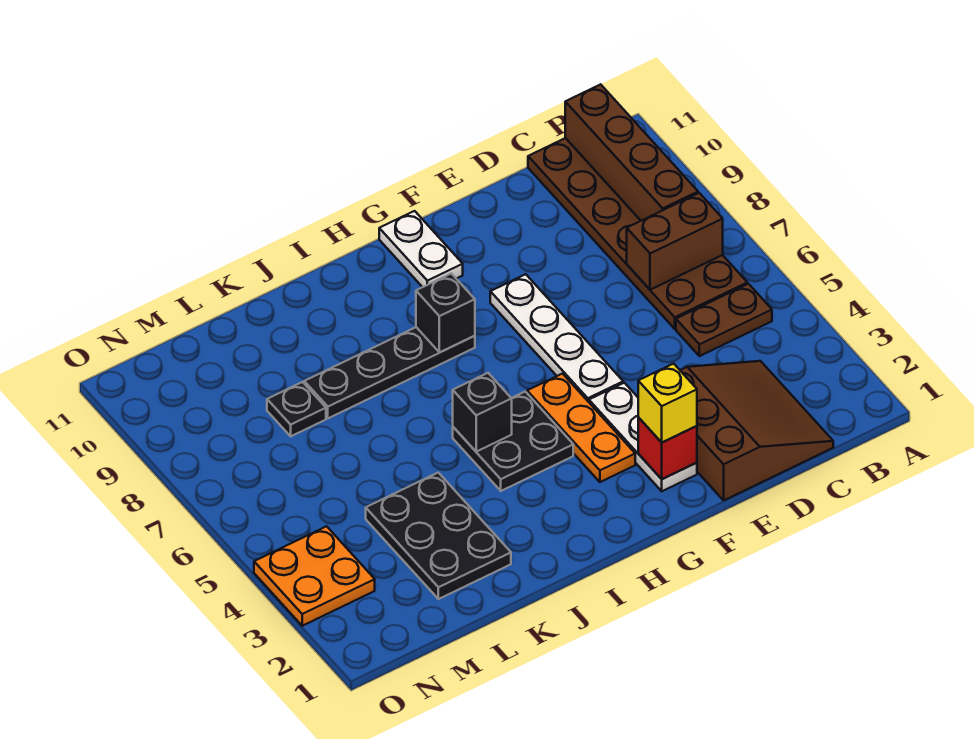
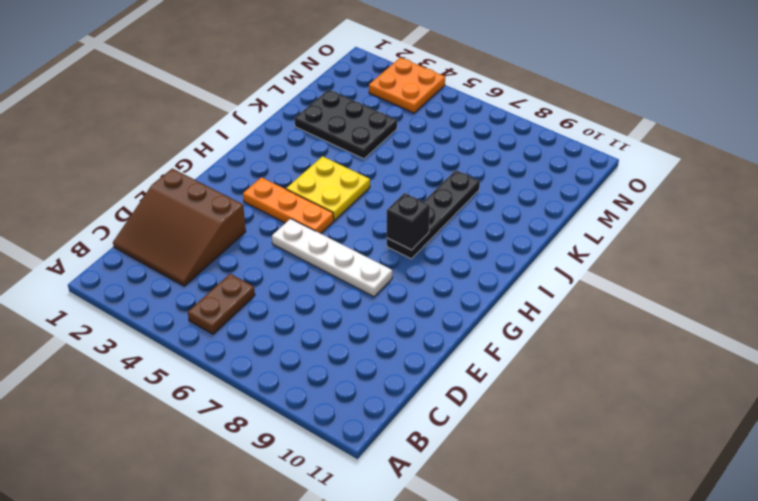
yellow plate H4:I5 level 1 -> black plate H4:I5 level 1
none -> brown plate B6:C11 level 1
none -> white plate F2:F4 level 1
none -> white plate G10:G11 level 1

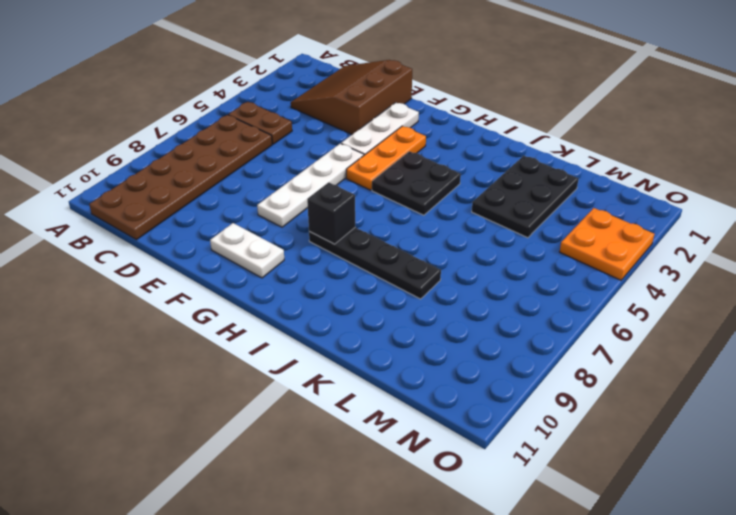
white plate F10:G10 level 1 -> white plate G10:G11 level 1
none -> black plate L8 level 1
none -> brown brick B7:C7 level 2
none -> brown brick B8:B11 level 2

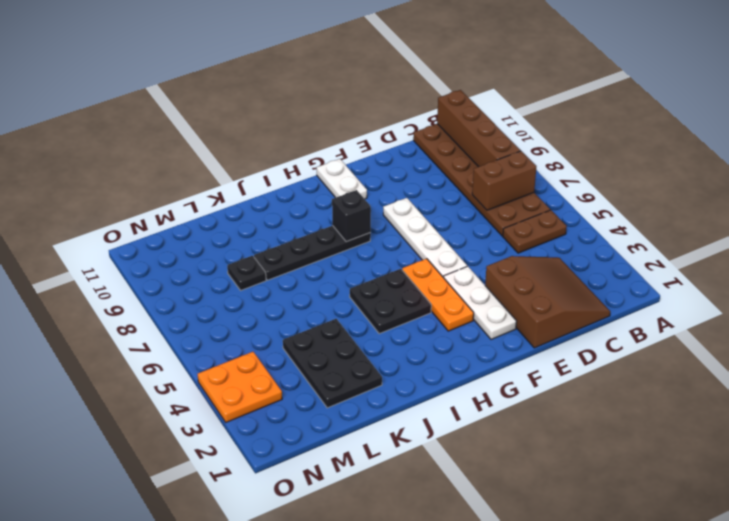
none -> red brick F2 level 2
none -> black brick I5 level 2
none -> yellow brick F2 level 3

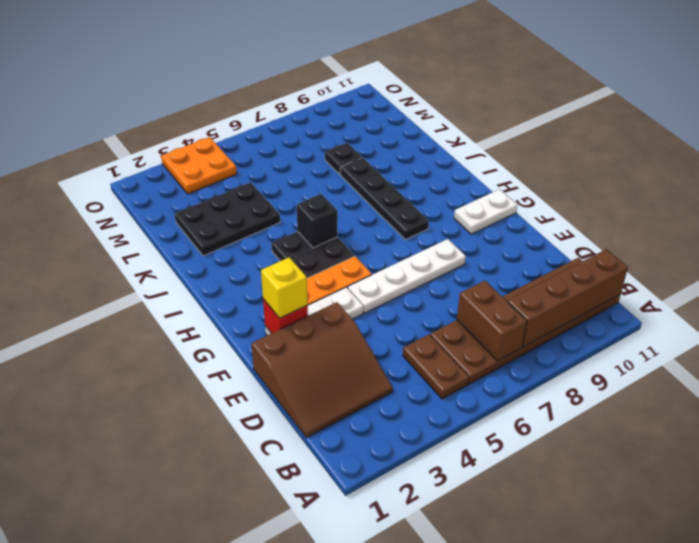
none -> black brick H8 level 2

